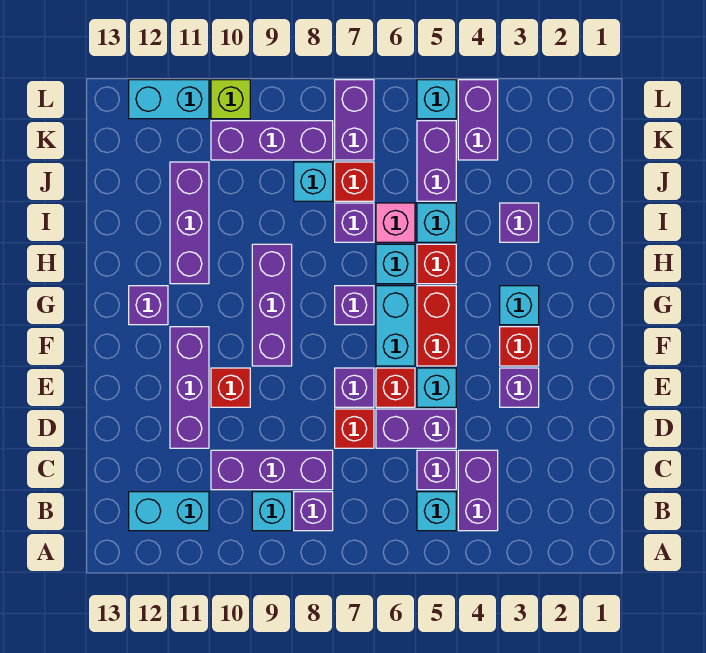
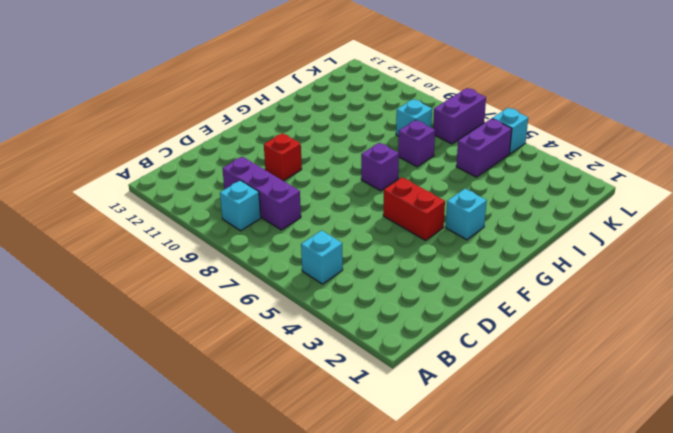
red brick F4:F5 level 1 -> red brick F5:G5 level 1
none -> purple brick B4:C4 level 1
none -> purple brick B8 level 1
none -> cyan brick B11:B12 level 1
none -> purple brick C5 level 1

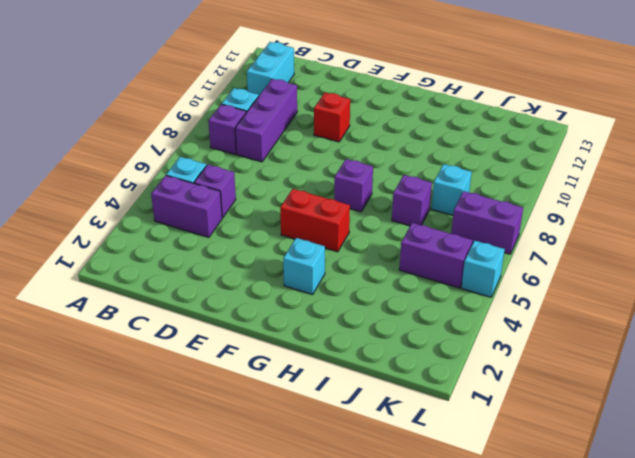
none -> purple brick D5:D6 level 1
none -> red brick D7 level 1
none -> purple brick D11:F11 level 1
none -> purple brick E3 level 1

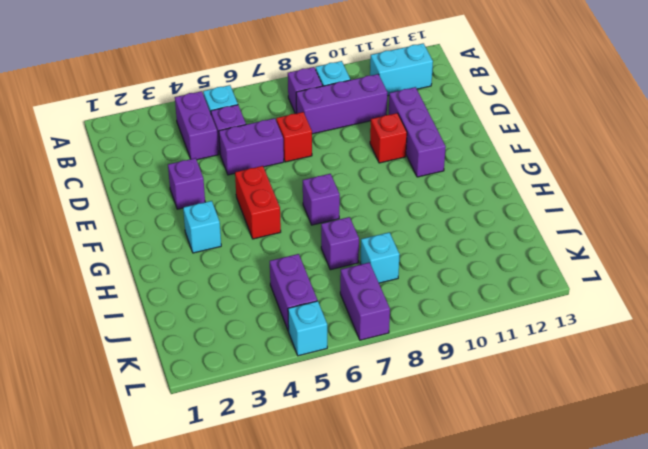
none -> cyan brick E5 level 1
none -> red brick E6 level 1
none -> purple brick E7 level 1
none -> red brick F3 level 1

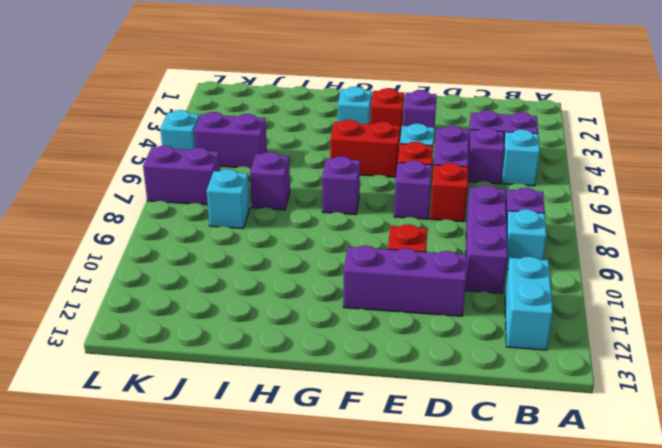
none -> cyan brick F6:G6 level 1
none -> purple brick F9:H9 level 1
none -> purple brick G12 level 1
none -> red brick H5 level 1

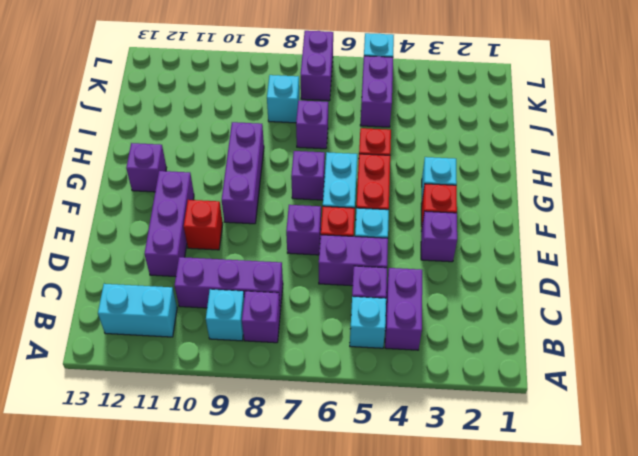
none -> red brick D7 level 1
none -> cyan brick H6 level 1
none -> purple brick H11:J11 level 1
none -> purple brick I3 level 1

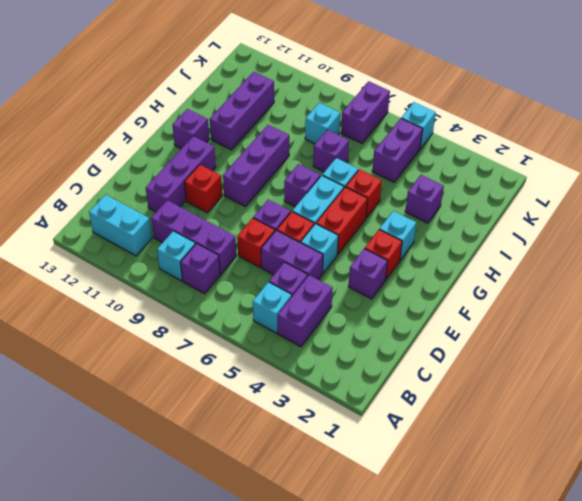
none -> cyan brick I5 level 1
none -> pink brick I6 level 1
none -> red brick J7 level 1
none -> purple brick K4:L4 level 1

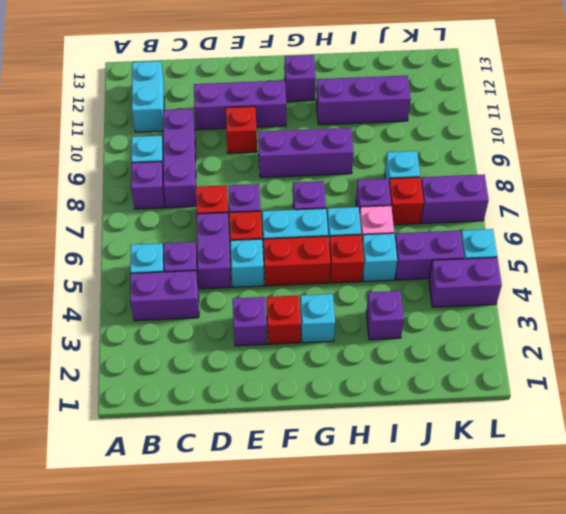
none -> purple brick K8:K10 level 1
none -> lime brick L10 level 1
none -> cyan brick L11:L12 level 1

